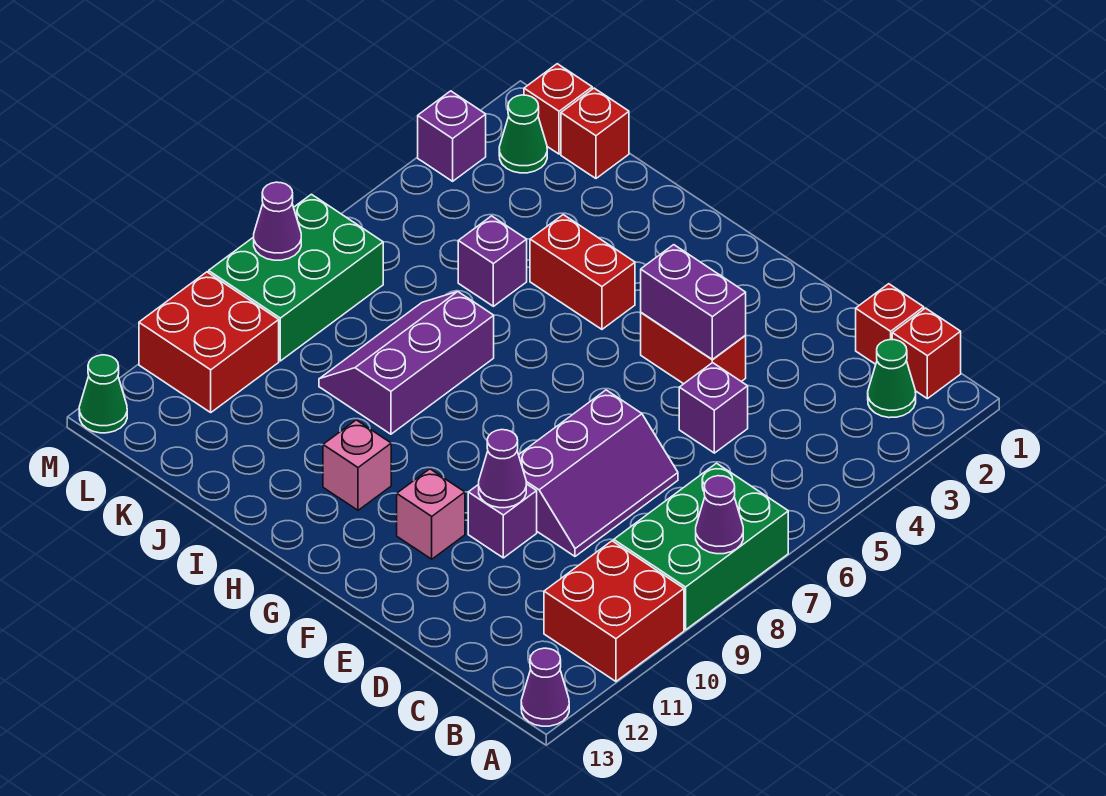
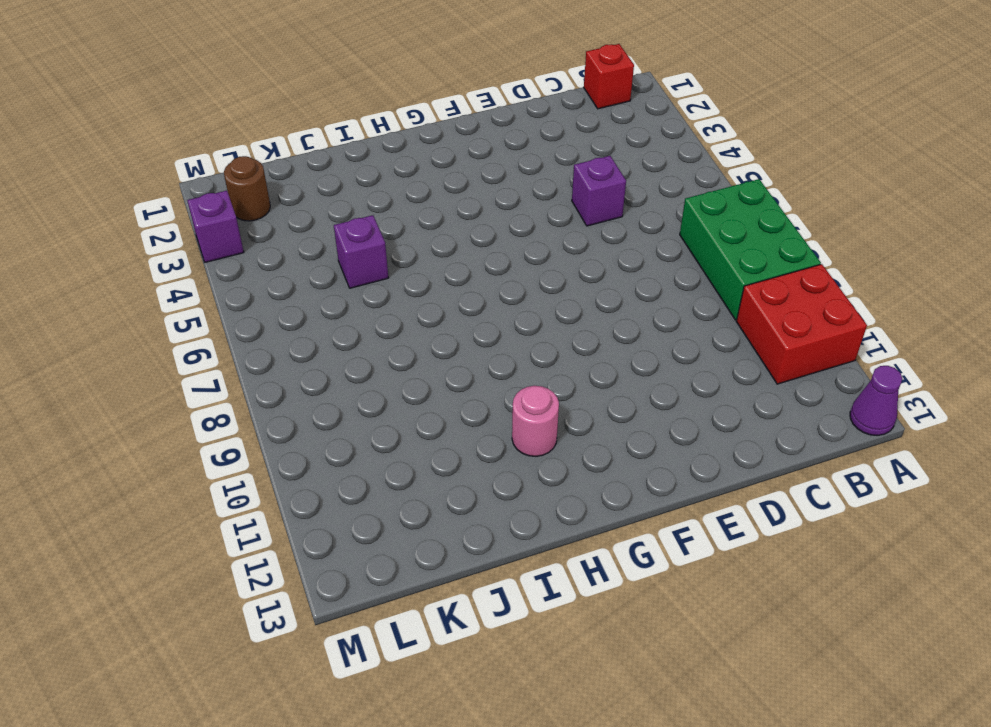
pink round brick H11 level 1 -> pink brick H11 level 1
brown round brick L2 level 1 -> green cone L2 level 1
none -> green cone B2 level 1
none -> red brick C1 level 1
none -> purple slope D7:E9 level 1 top E

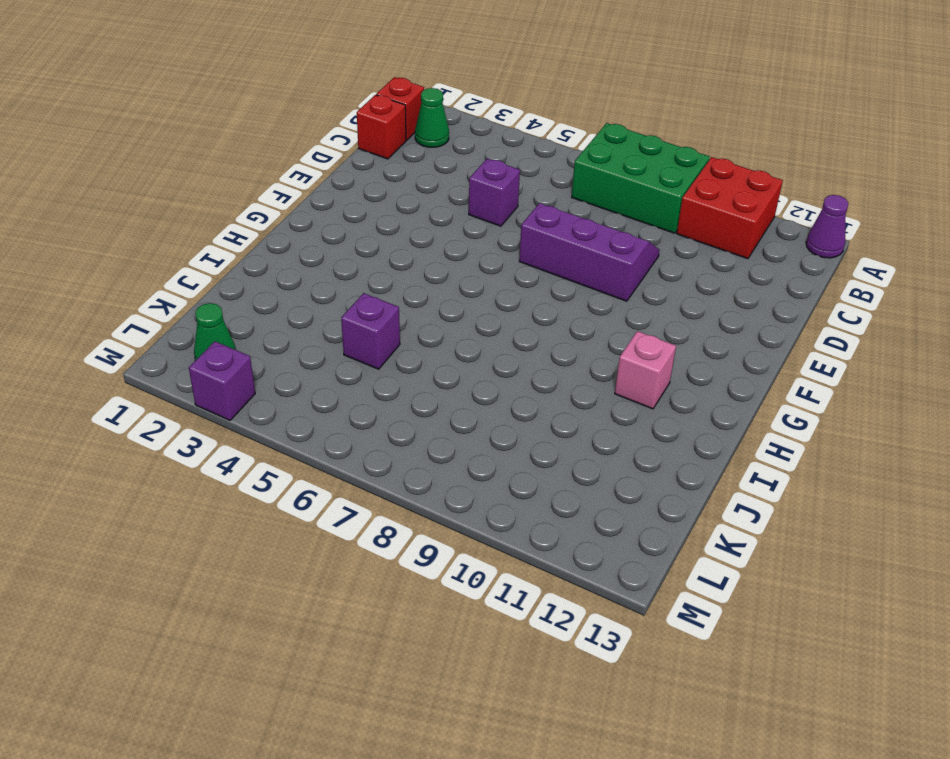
none -> red brick E4:F4 level 1
none -> purple brick E10 level 1
none -> pink brick F11 level 1

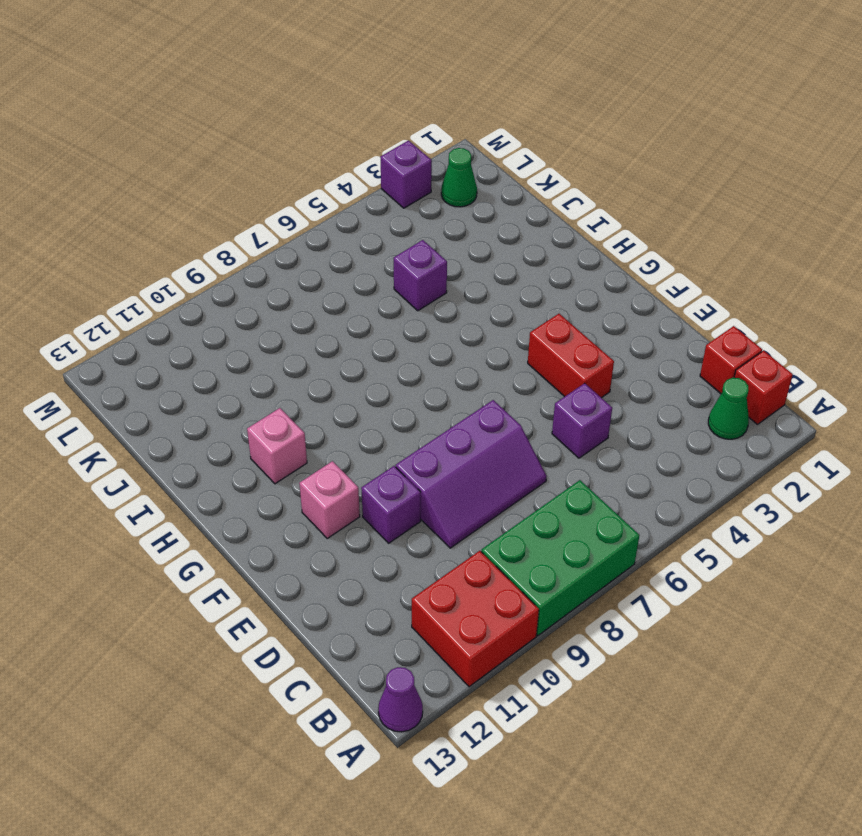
none -> red brick H4:I4 level 1
none -> purple slope I7:J9 level 1 top I
none -> red brick K1 level 1

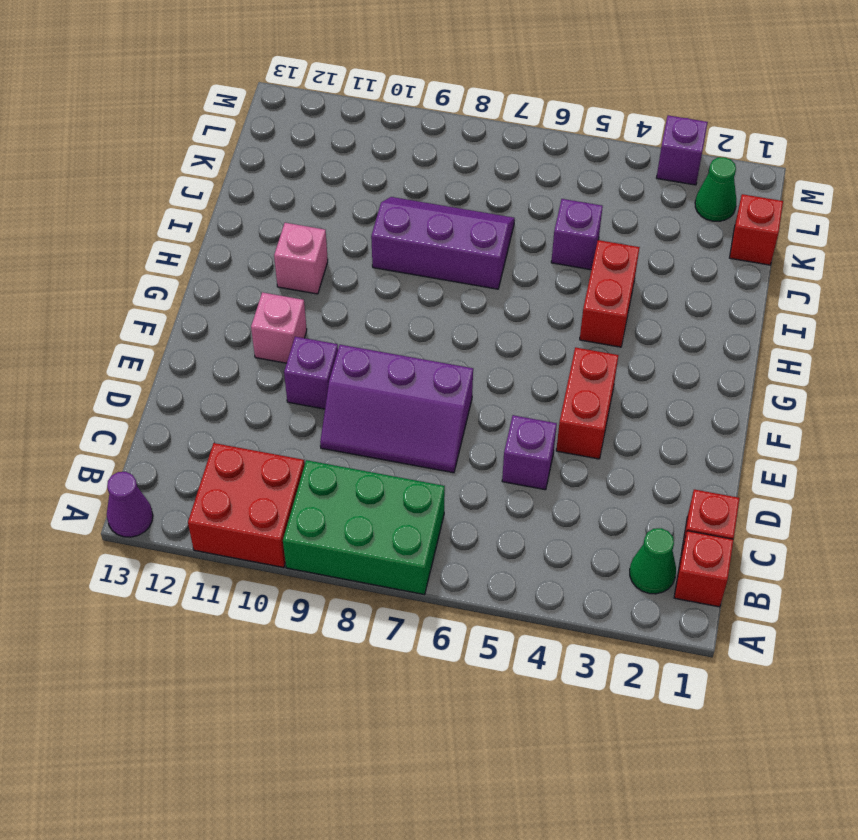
none -> red brick L1 level 1
none -> green brick L7:M9 level 1
none -> red brick L10:M11 level 1

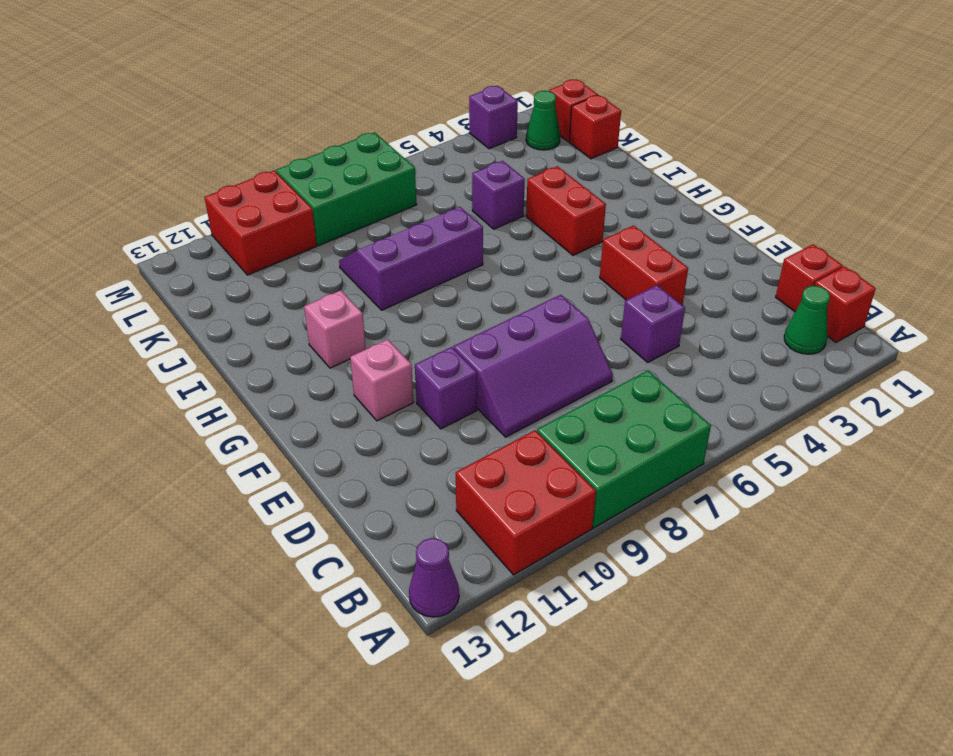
none -> green cone M13 level 1
none -> purple cone A8 level 2
none -> purple brick E4:F4 level 2

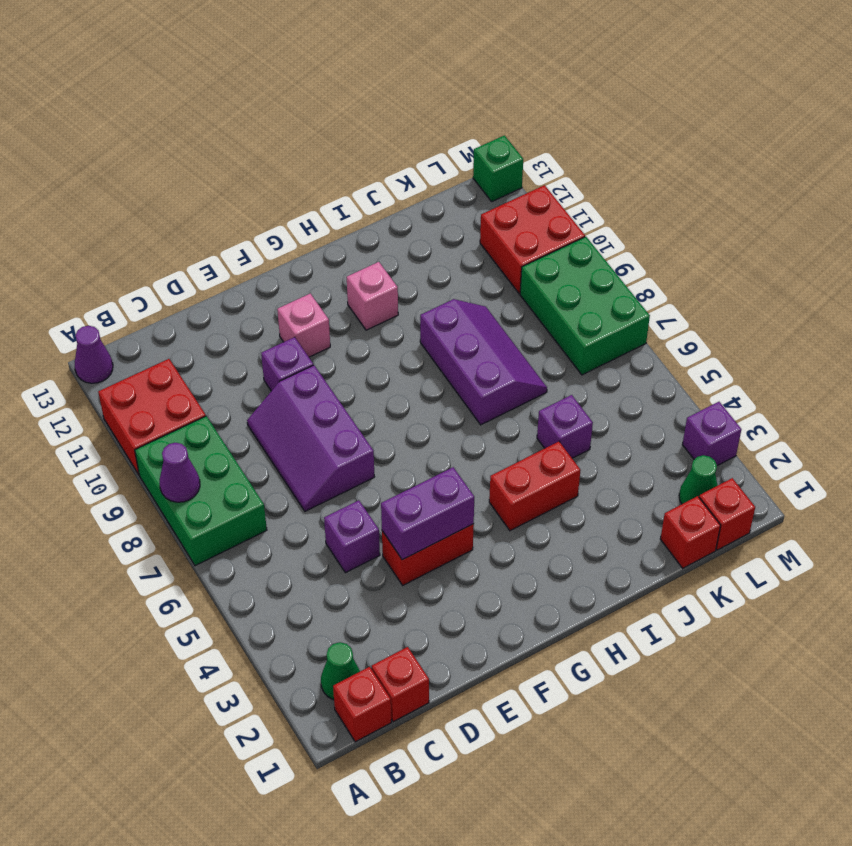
green brick M13 level 1 -> green cone M13 level 1
none -> purple cone E10 level 2
none -> purple cone M8 level 2

